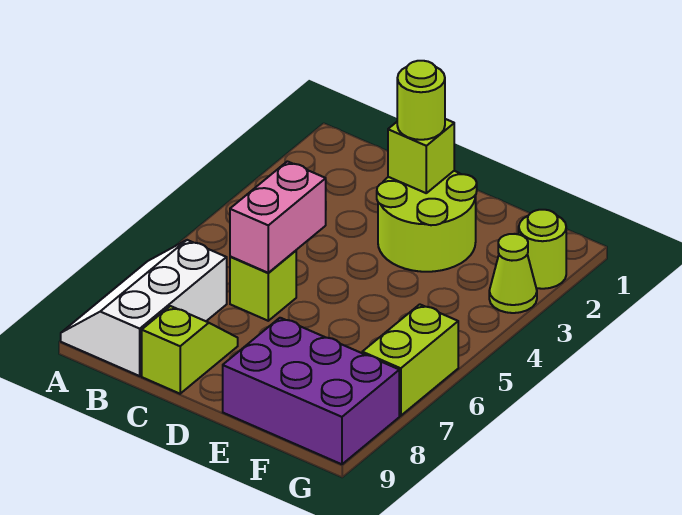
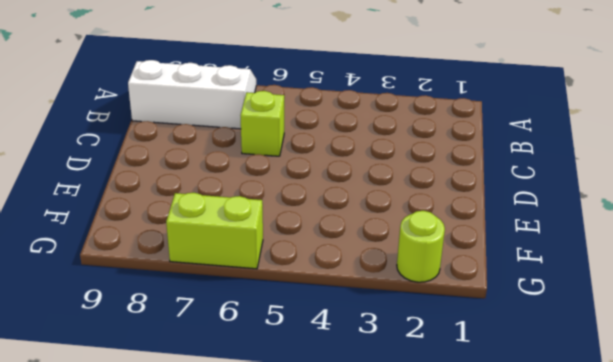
none -> lime slope C8:C9 level 1 top 9
none -> lime round brick D2:E3 level 1

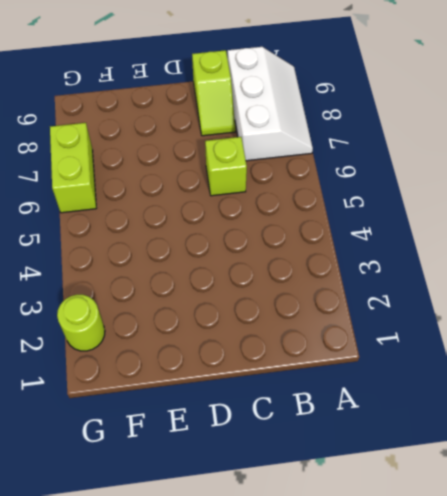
none -> lime round brick D2:E3 level 1
none -> purple brick E8:G9 level 1

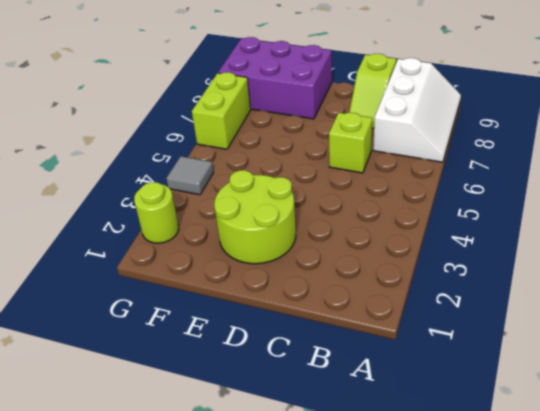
grey tile G4 level 1 -> none
none -> lime cone G3 level 1
none -> pink brick C5:C6 level 2

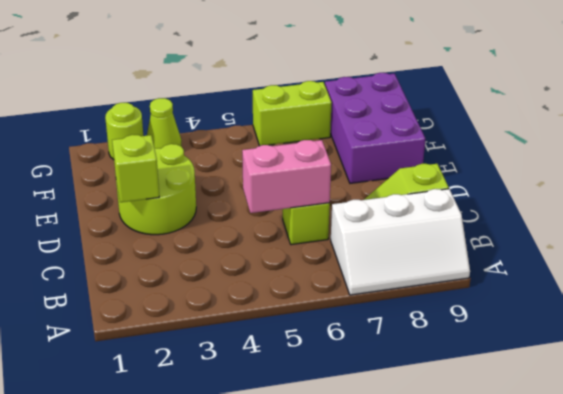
none -> lime round brick D2 level 3

